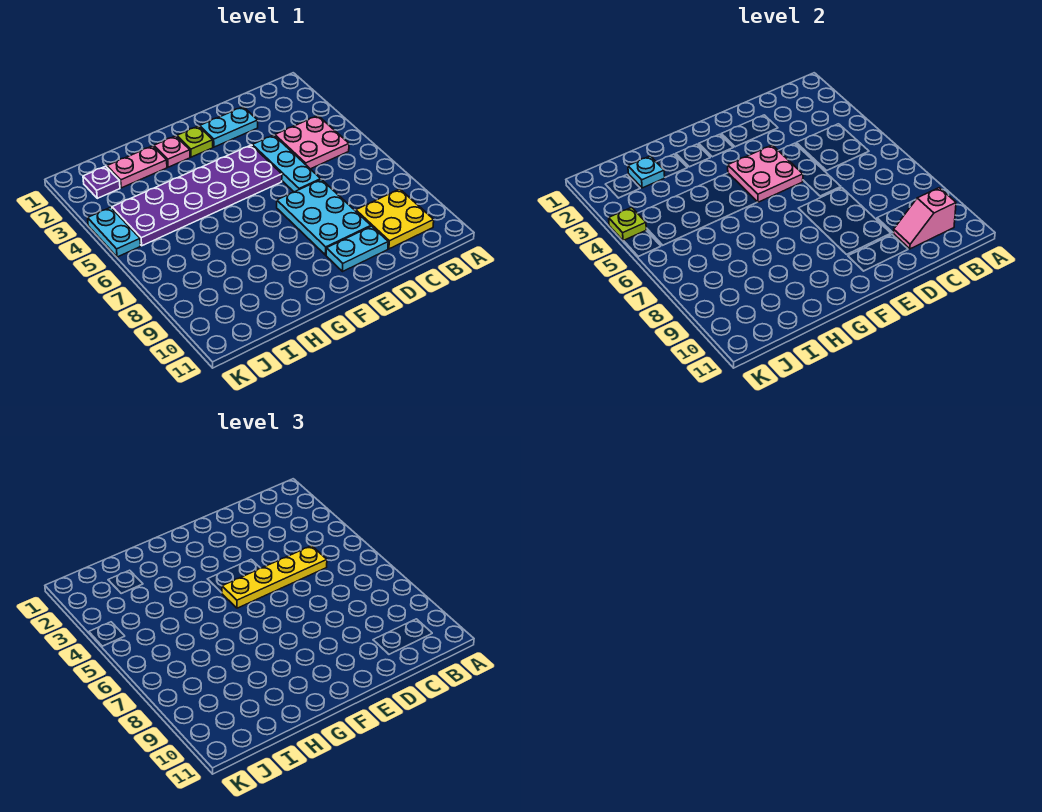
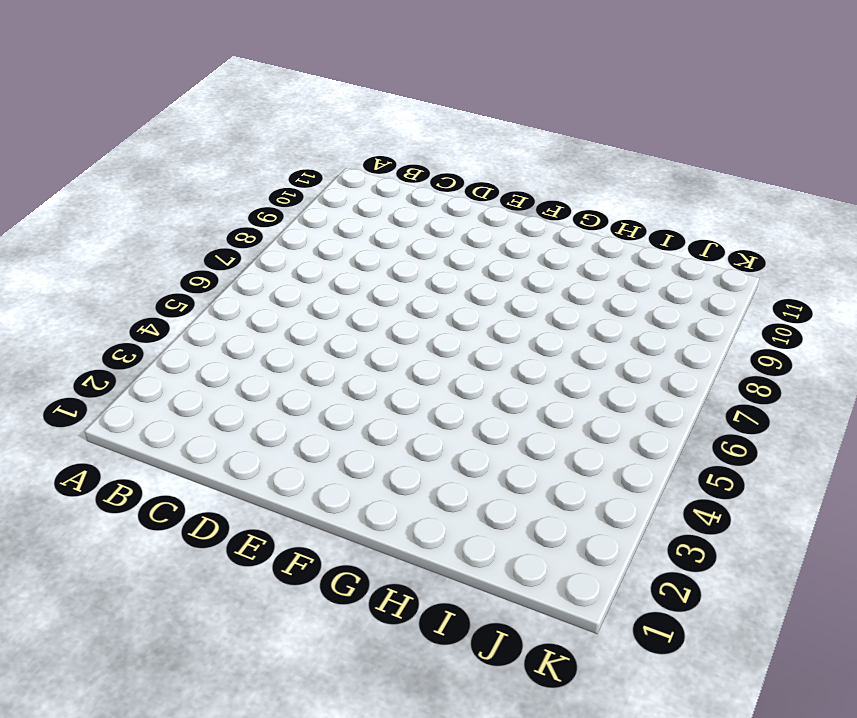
none -> pink plate B4:C5 level 1
none -> yellow plate B9:C10 level 1
none -> cyan plate D2:E2 level 1

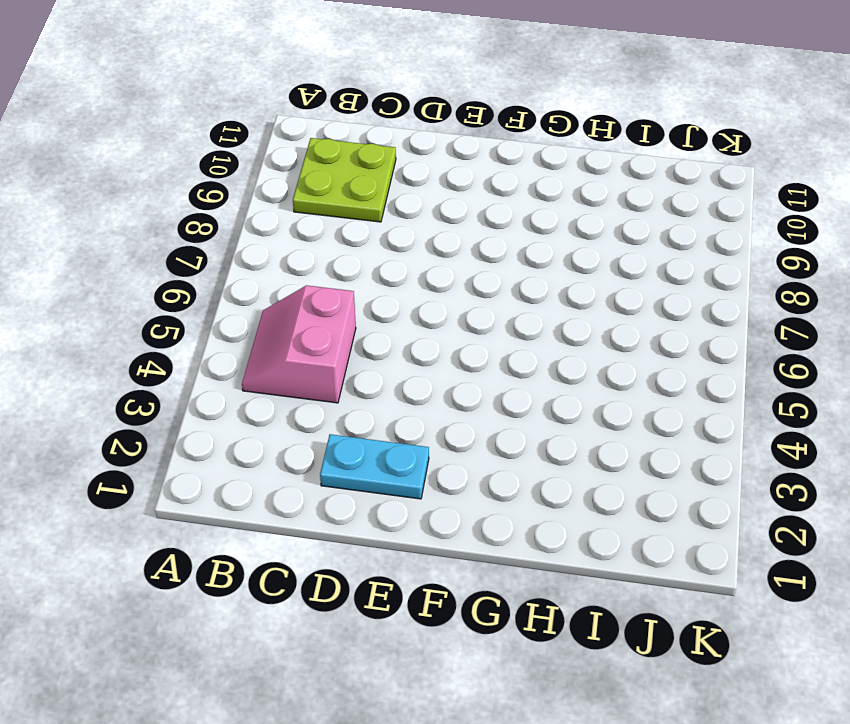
pink slope B4:C5 level 1 top C -> pink plate B4:C5 level 1
lime plate B9:C10 level 1 -> yellow plate B9:C10 level 1
none -> cyan plate D4:D6 level 1
none -> cyan plate D7:E9 level 1
none -> cyan plate D10:E10 level 1

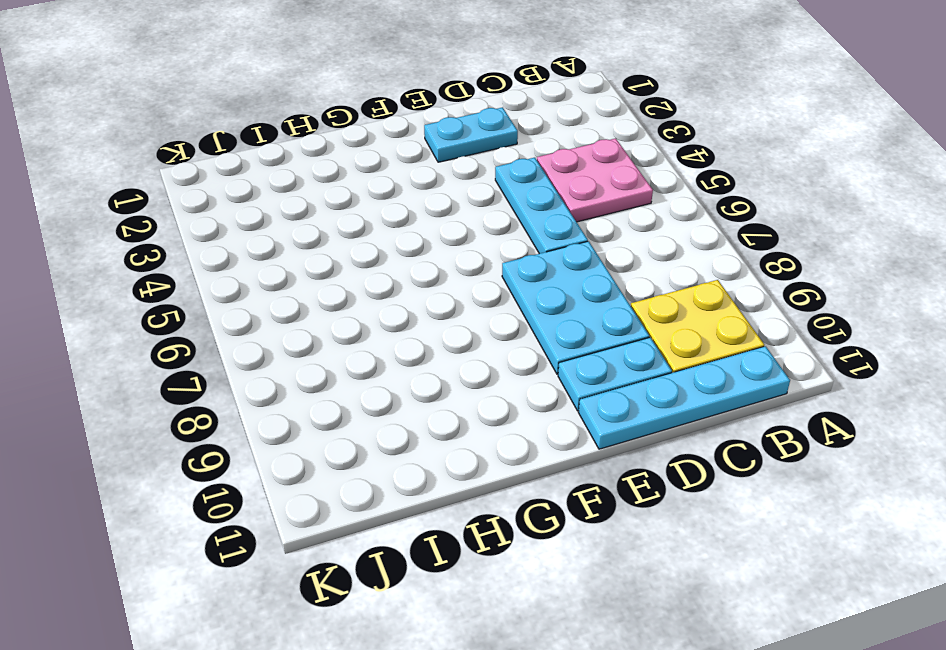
cyan plate B11:E11 level 1 -> none
none -> purple plate E4:J5 level 1
none -> lime plate F2 level 1
none -> pink plate G2 level 1

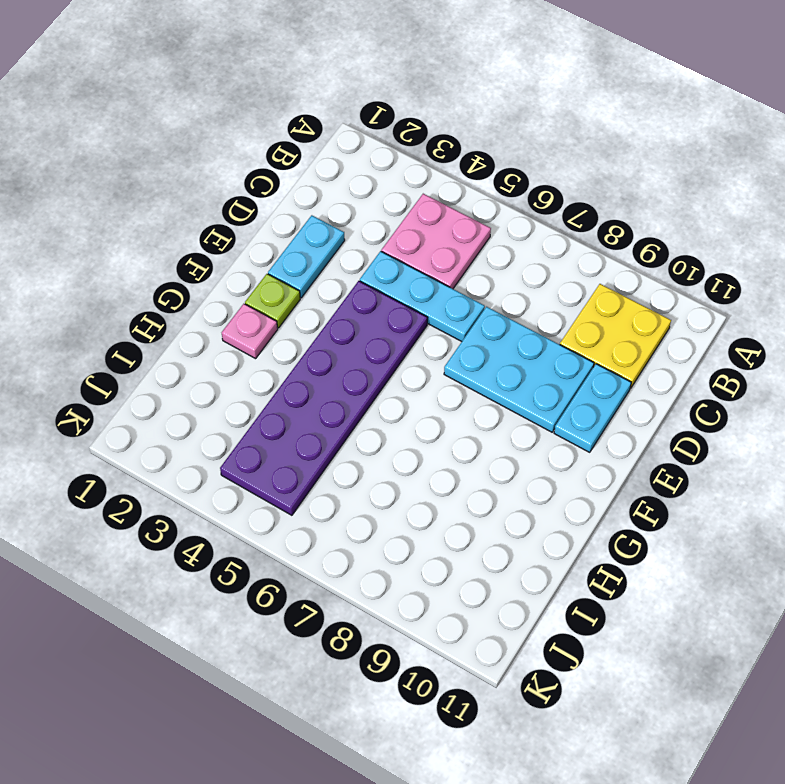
none -> pink plate H2:I2 level 1
none -> purple plate J2 level 1
none -> cyan plate K4:K5 level 1

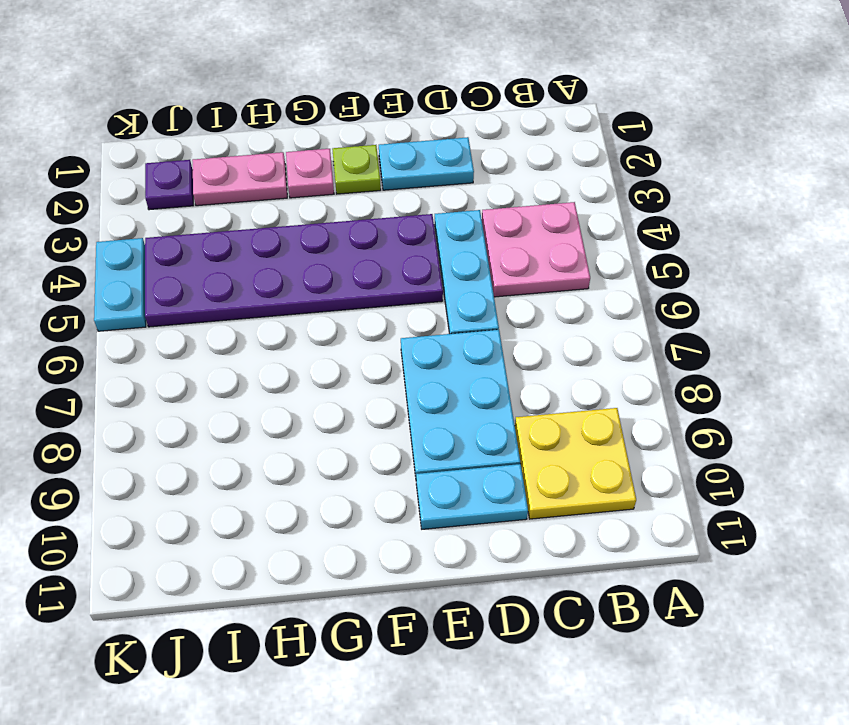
none -> pink slope B10:C10 level 2 top B
none -> pink plate E4:F5 level 2
none -> cyan plate I2 level 2

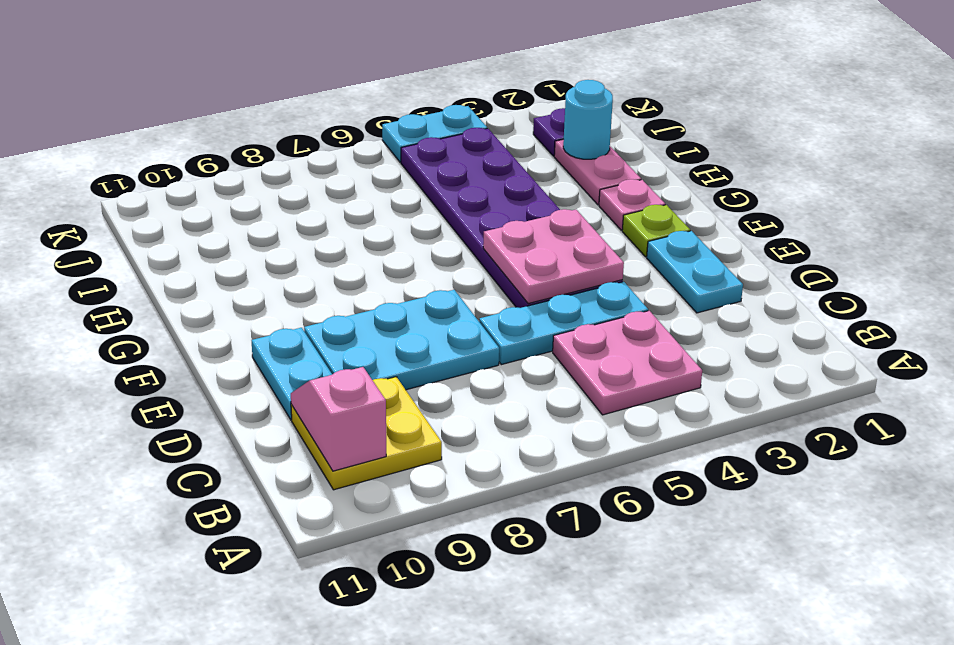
cyan round brick I2 level 2 -> cyan plate I2 level 2
none -> lime plate K4 level 2
none -> yellow plate C5:F5 level 3

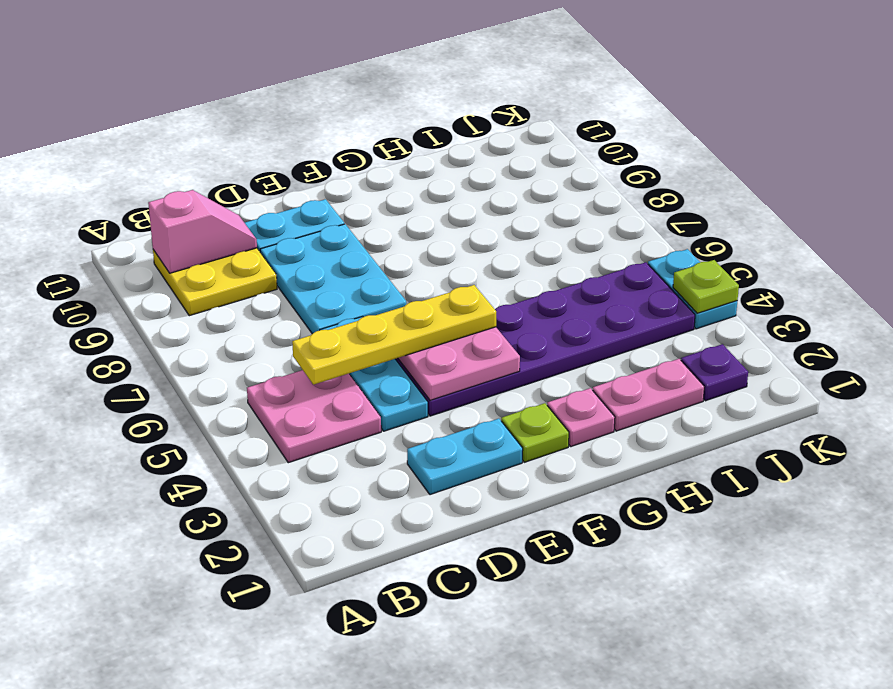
none -> cyan plate I2 level 2

